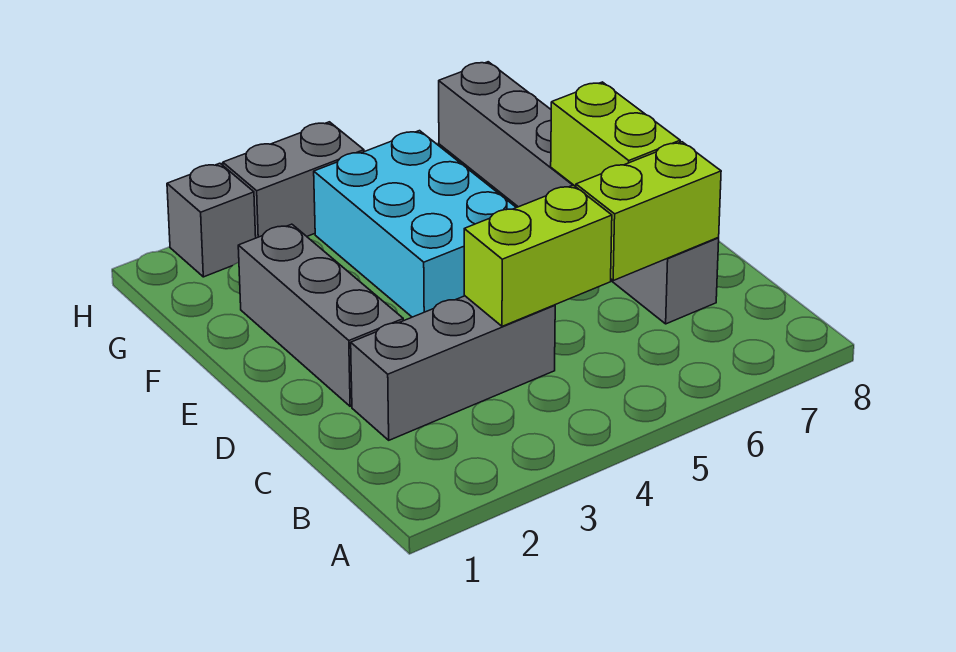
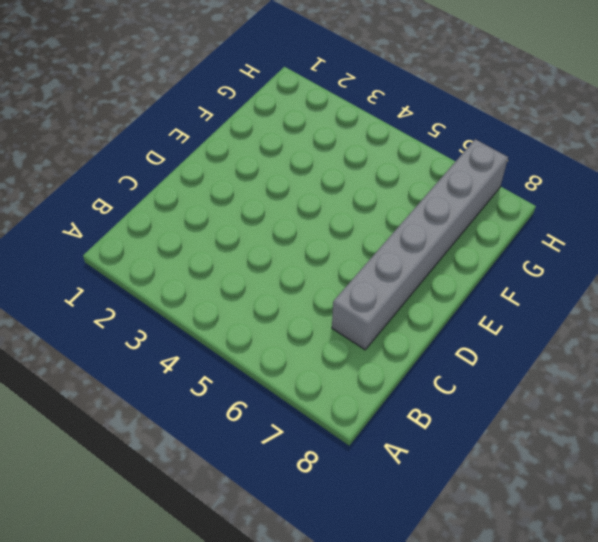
none -> grey brick C2:C4 level 1
none -> grey brick D2:F2 level 1

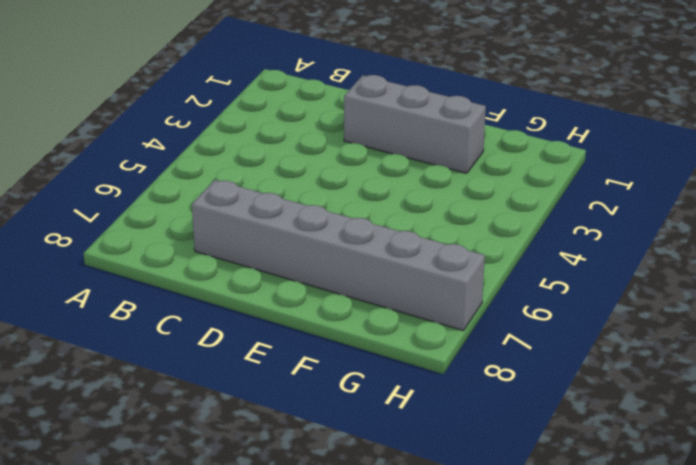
none -> grey brick C2:C4 level 1
none -> cyan brick E4:G5 level 1

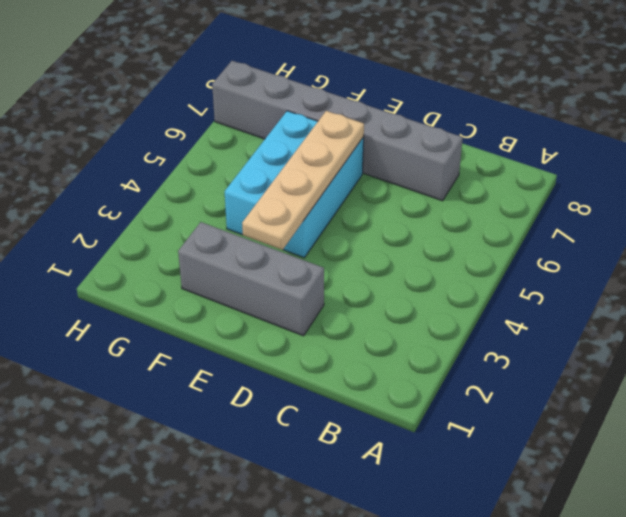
tan plate E3:E6 level 2 -> none
cyan brick E4:F6 level 1 -> cyan brick E4:G5 level 1
none -> grey brick C2:C4 level 1
none -> grey brick H2 level 1

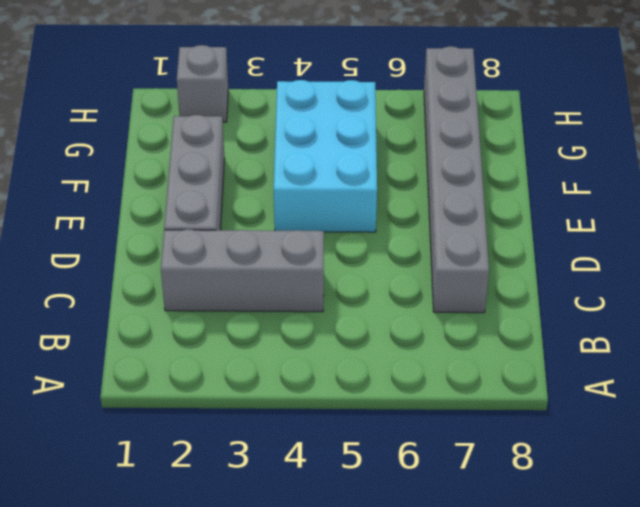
none -> grey brick H3:H4 level 1
none -> lime brick C4:C5 level 2

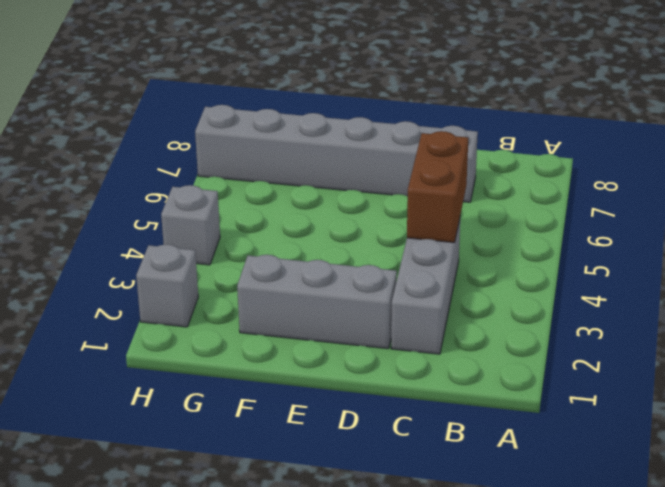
brown brick C4:C5 level 2 -> lime brick C4:C5 level 2
grey brick H4 level 1 -> grey brick H3:H4 level 1
none -> cyan brick E4:G5 level 1
none -> lime brick C6:C7 level 2

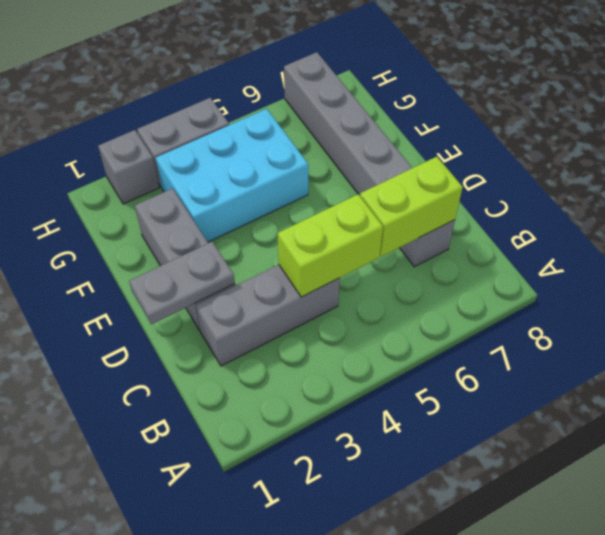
grey plate D1:D2 level 2 -> none
cyan brick F3:G5 level 1 -> cyan brick E4:G5 level 1
none -> lime brick D7:E7 level 2

